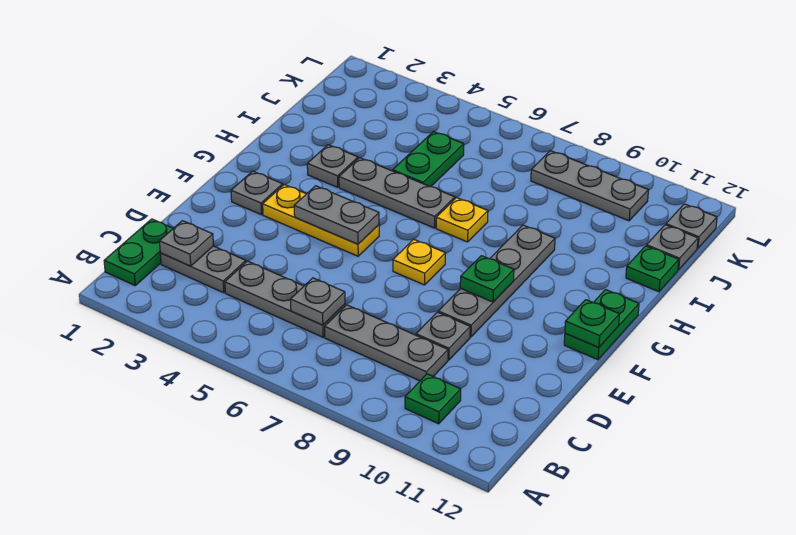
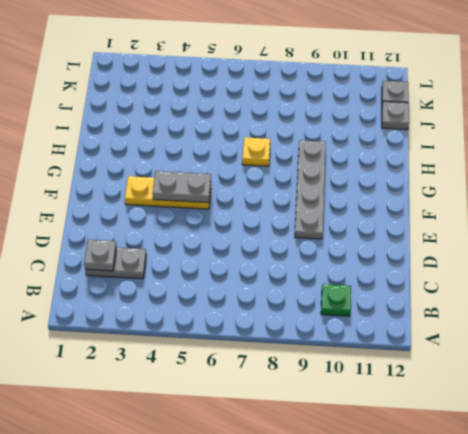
none -> green plate B1:C1 level 1
none -> grey plate C4:C6 level 1
none -> grey plate C7:C9 level 1

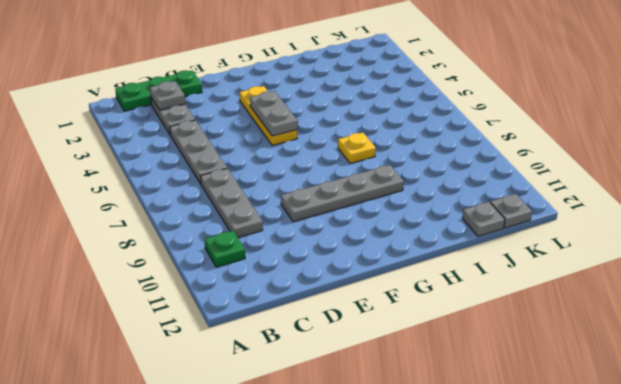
green plate B1:D1 level 1 -> green plate B1:C1 level 1
none -> grey plate D9 level 1
none -> grey plate F2 level 1
none -> yellow plate F7 level 1

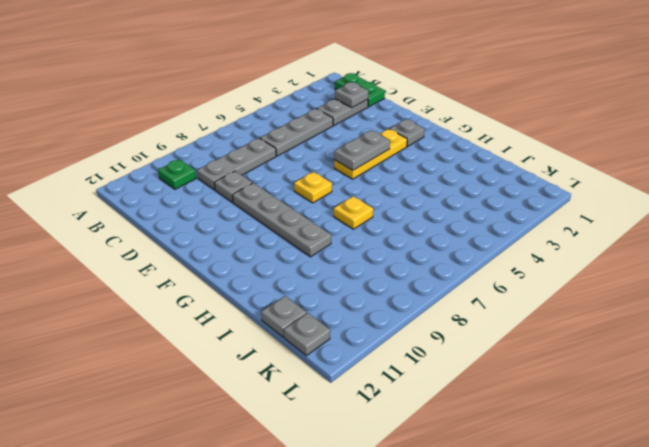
none -> green plate F12:G12 level 1
none -> grey plate H3 level 1
none -> grey plate H4:H6 level 1

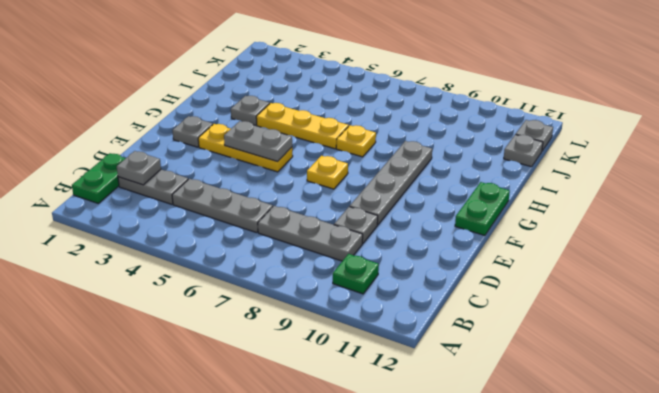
yellow plate H4:H6 level 1 -> grey plate H4:H6 level 1
none -> green plate I5:J5 level 1
none -> green plate I12 level 1
none -> grey plate K8:K10 level 1

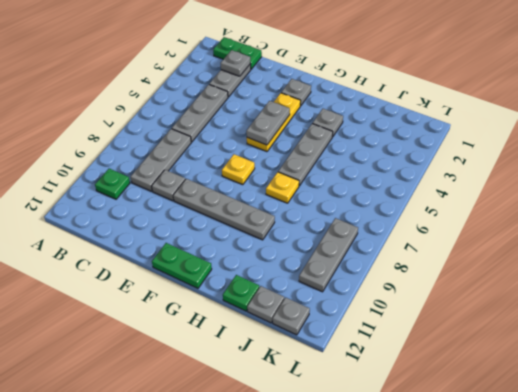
none -> green plate I5:J5 level 1
none -> grey plate C6 level 2
none -> green plate F9 level 2

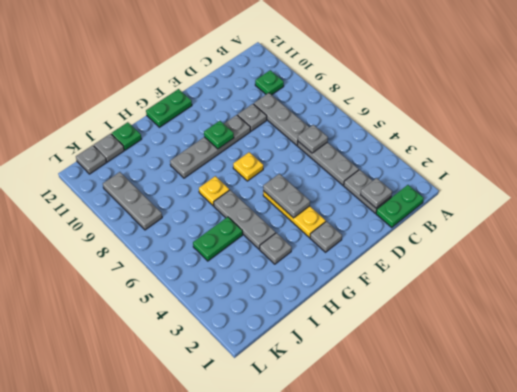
none -> green plate F12 level 2

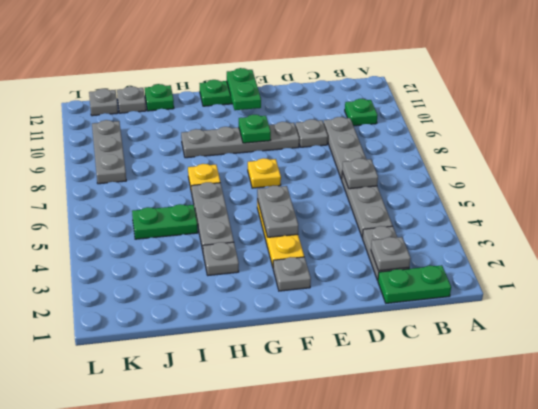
green plate F11:F12 level 2 -> green plate F12 level 2

